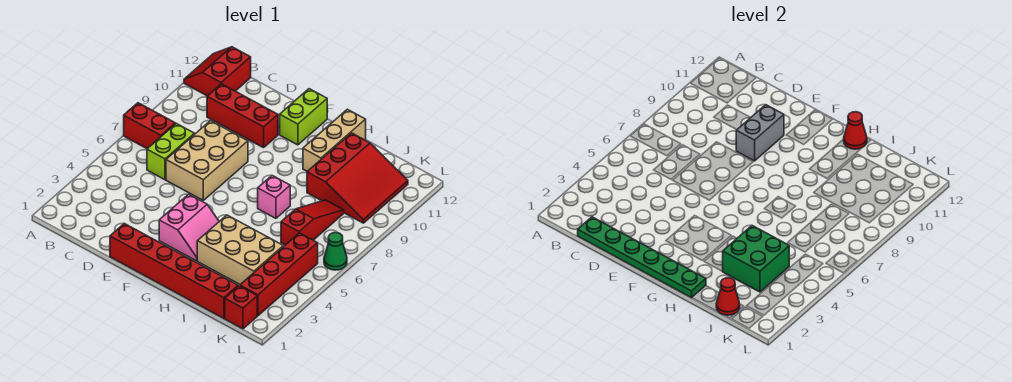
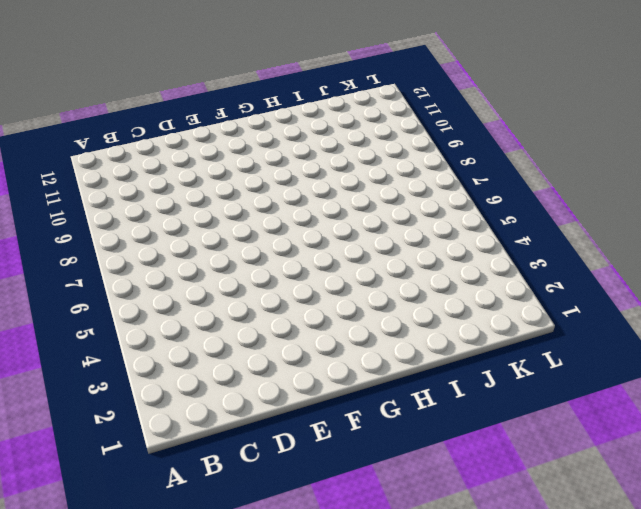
none -> red brick A7:B7 level 1
none -> red slope A11:B12 level 1 top B
none -> lime brick C6:C7 level 1

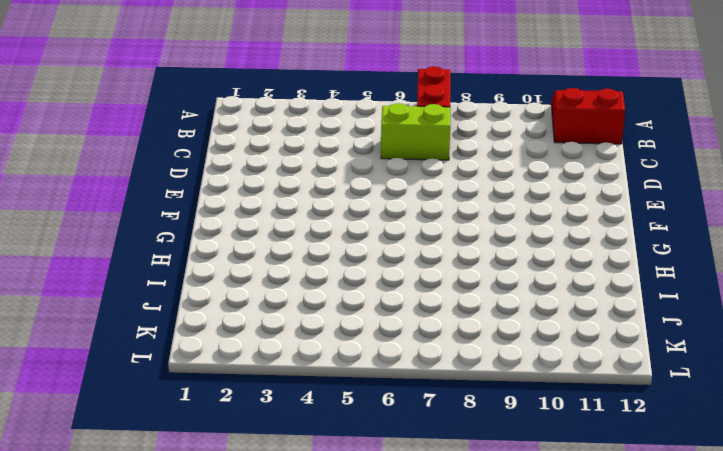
none -> red brick C10:E10 level 1
none -> tan brick D6:E8 level 1
none -> red brick E1:J1 level 1

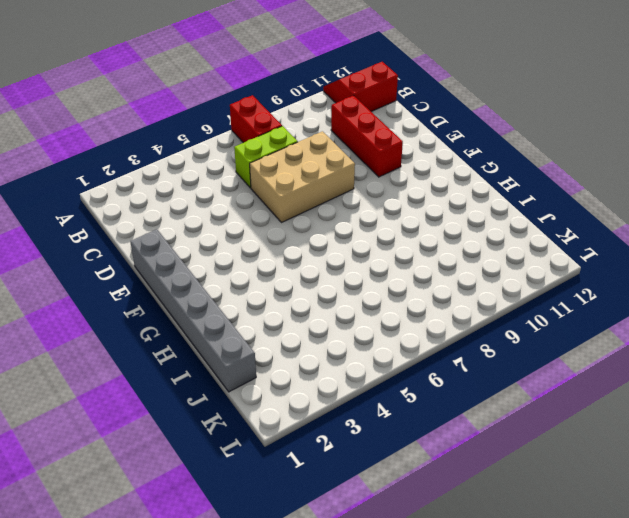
grey brick E1:J1 level 1 -> red brick E1:J1 level 1
none -> pink slope F3:G4 level 1 top F
none -> lime brick F11:F12 level 1
none -> tan brick H3:J4 level 1

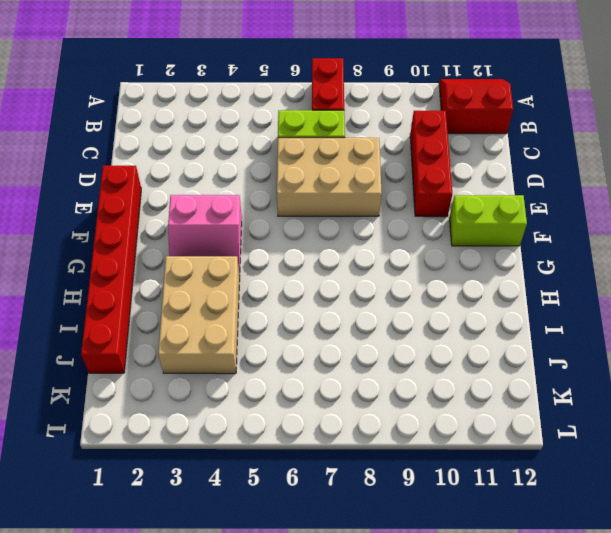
none -> pink brick H7 level 1
none -> tan brick H10:H12 level 1
none -> red slope I9:K11 level 1 top I

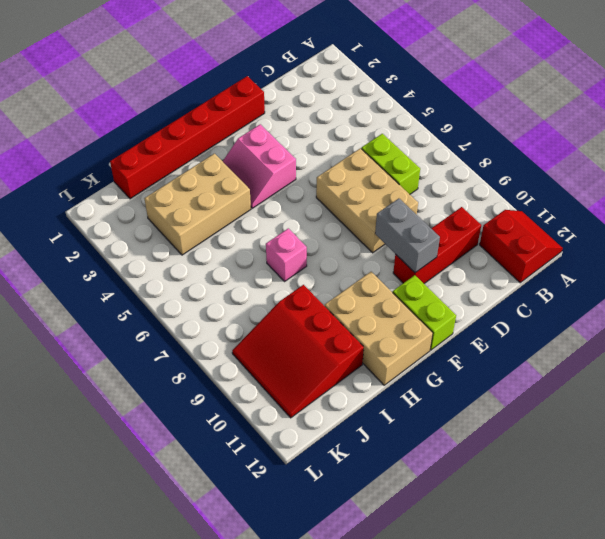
tan brick G10:H12 level 1 -> tan brick H10:H12 level 1
none -> red brick A7:B7 level 1
none -> red slope J6:J8 level 1 top 6
none -> red brick K1 level 1

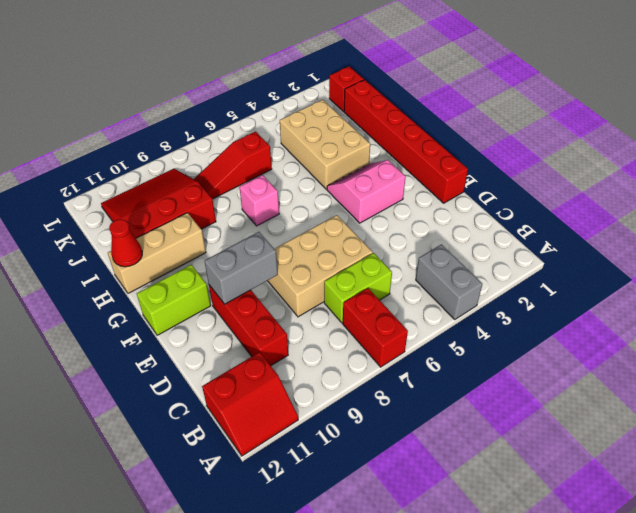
grey brick A4:B4 level 1 -> none
none -> red brick K2:K5 level 1
none -> green cone L6 level 1
none -> green plate C1:H1 level 2

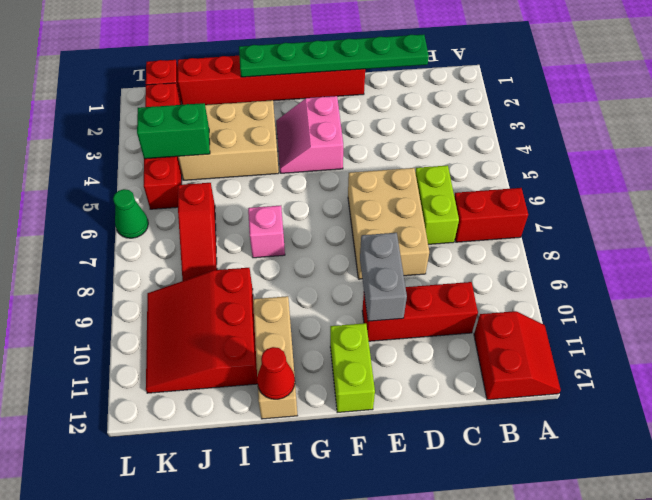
green brick J4:K4 level 2 -> green brick I3:J4 level 2
none -> red cone J1 level 2

